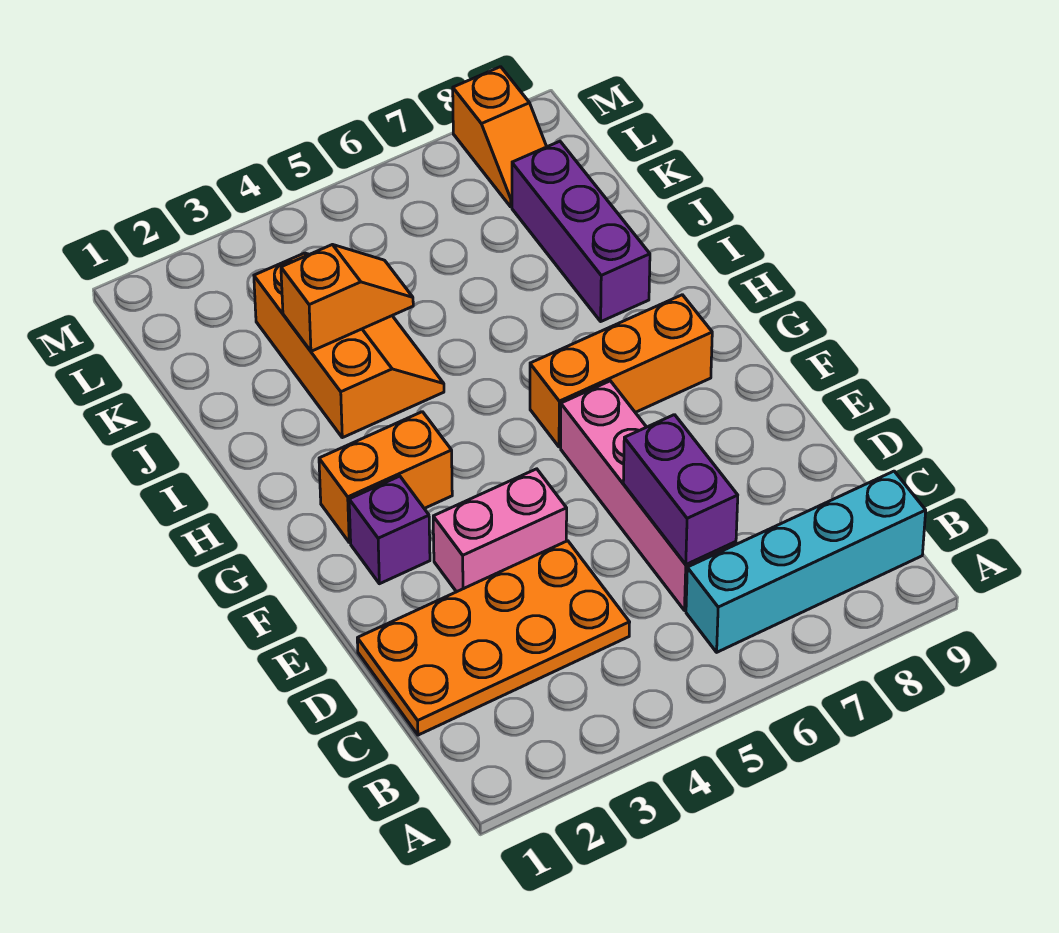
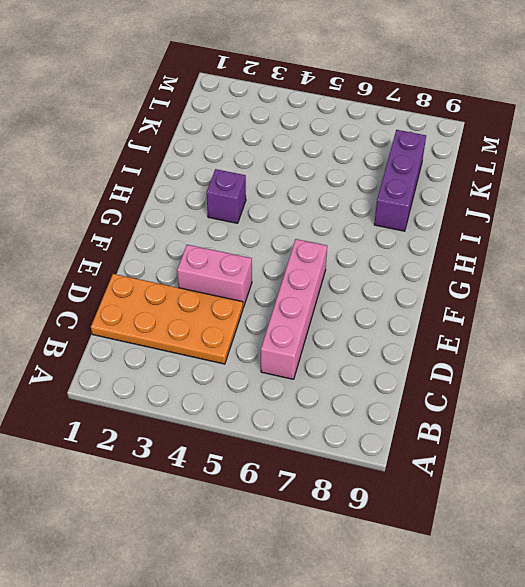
purple brick H3 level 1 -> purple brick F2 level 1
none -> cyan brick B6:B9 level 1
none -> orange brick G2:G3 level 1
none -> orange brick G6:G8 level 1

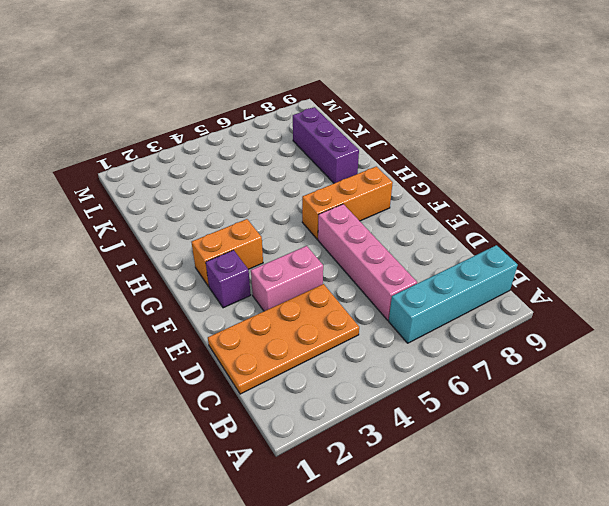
none -> orange slope I3:K4 level 1 top 3
none -> orange slope L8:M8 level 1 top M
none -> purple brick C6:D6 level 2

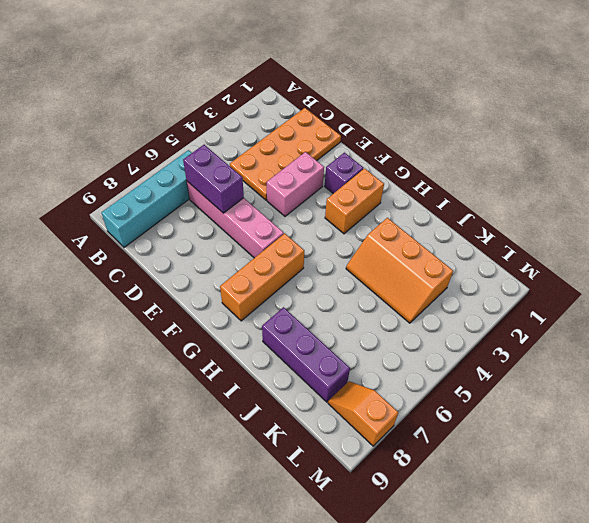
none -> orange slope J3:J4 level 2 top 3

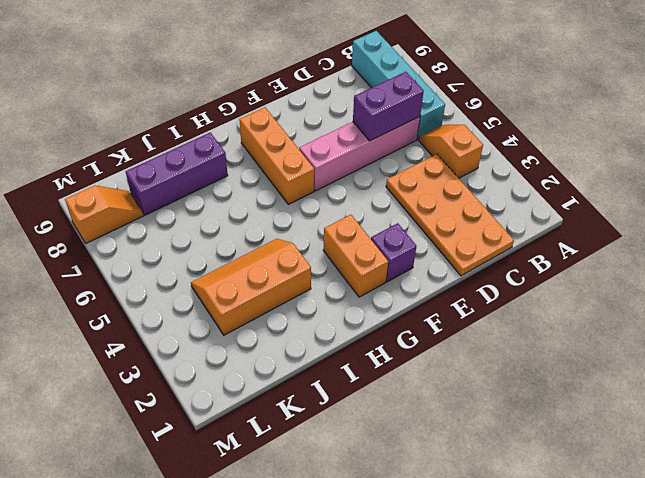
orange slope B4:B5 level 1 top 4 -> orange slope J3:J4 level 2 top 3
none -> pink brick E3:E4 level 1

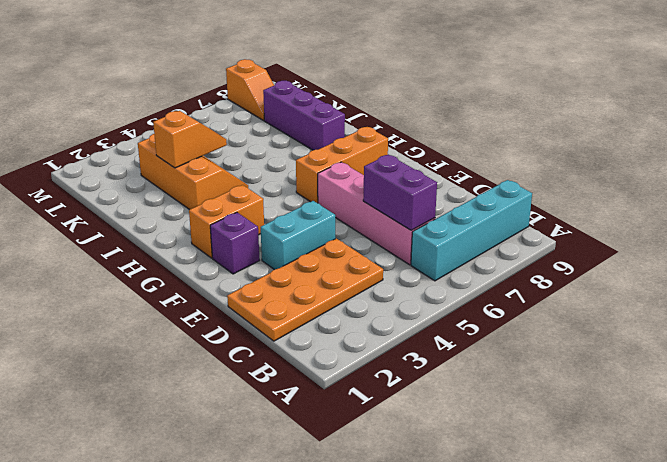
cyan brick E3:E4 level 1 -> pink brick E3:E4 level 1

